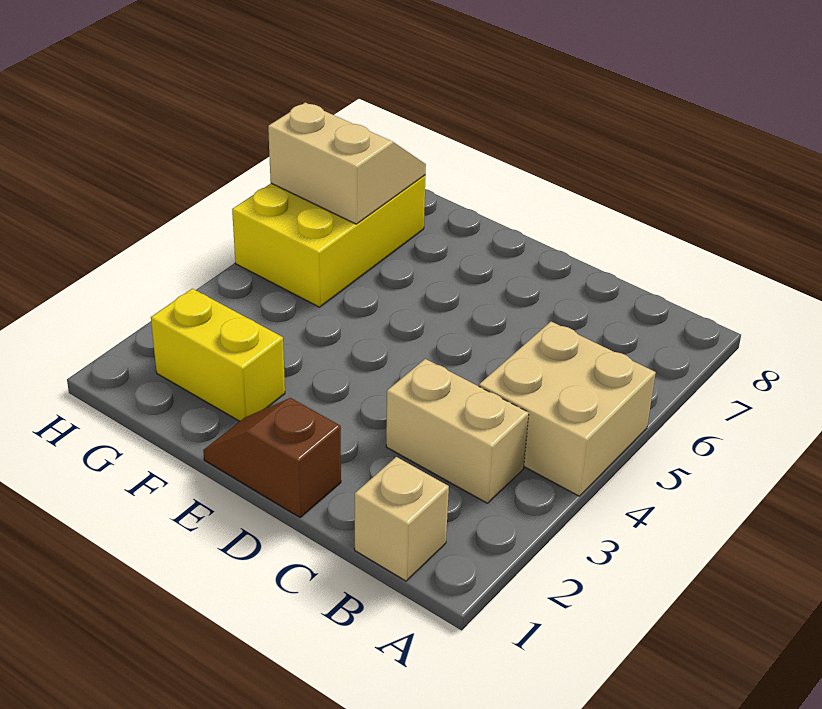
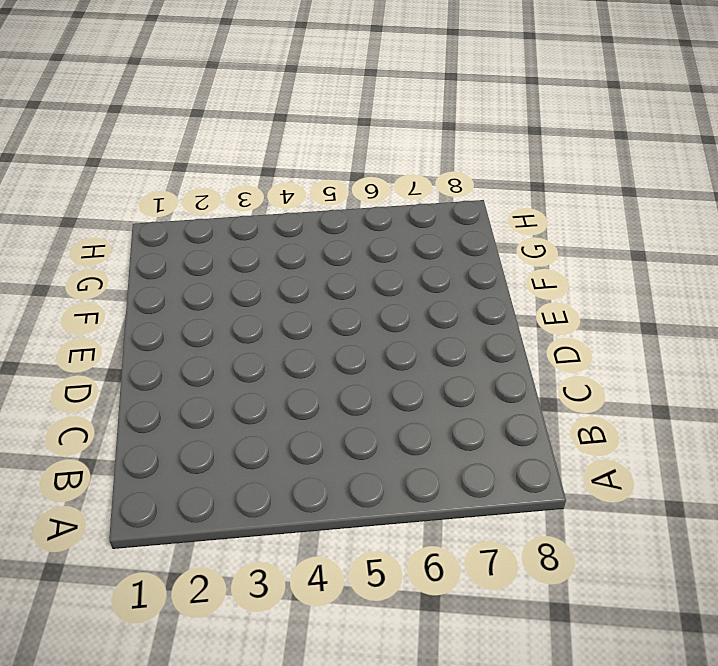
none -> tan brick A4:B5 level 1
none -> tan brick B1 level 1

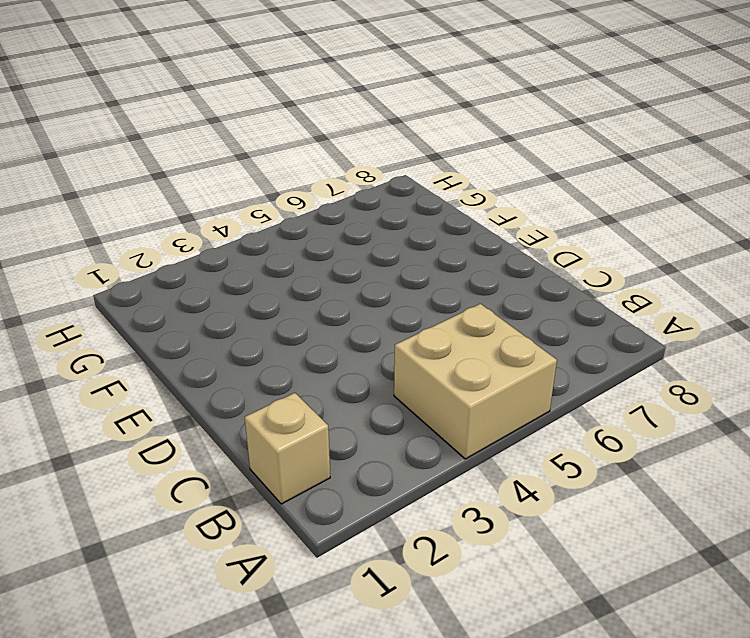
none -> tan brick B3:C3 level 1
none -> brown slope D1:E1 level 1 top D

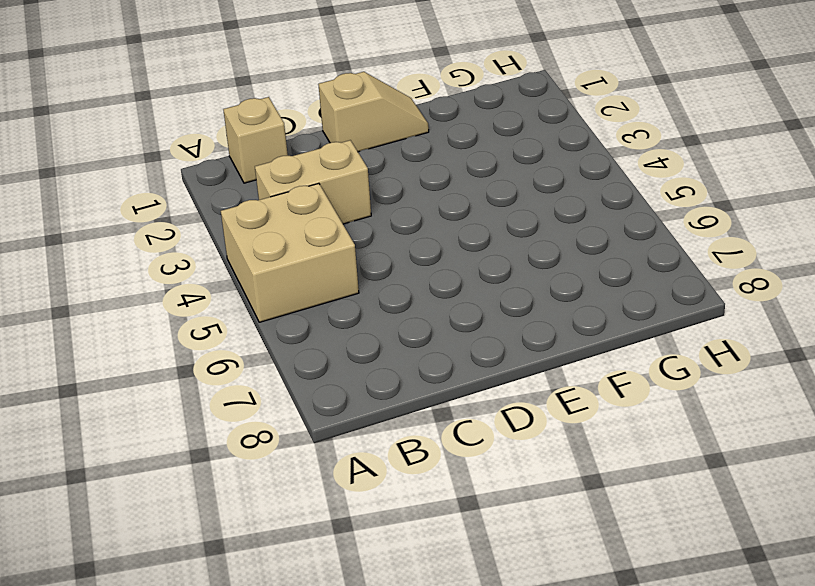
tan slope D1:E1 level 1 top D -> brown slope D1:E1 level 1 top D
none -> yellow brick F2:G2 level 1
none -> yellow brick G5:H7 level 1

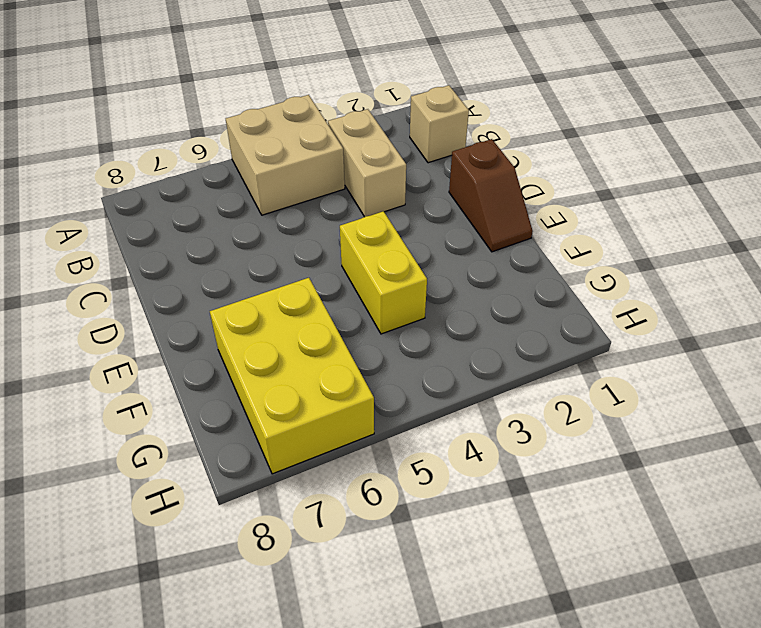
yellow brick E4:F4 level 1 -> yellow brick F2:G2 level 1
yellow brick F6:H7 level 1 -> yellow brick G5:H7 level 1
none -> tan slope G6:H7 level 2 top 6

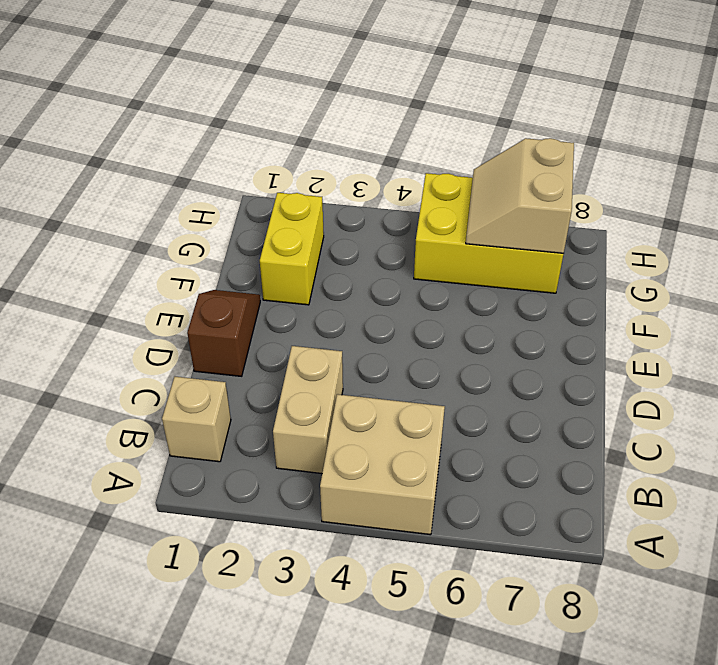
tan slope G6:H7 level 2 top 7 -> tan slope G6:H7 level 2 top 6

